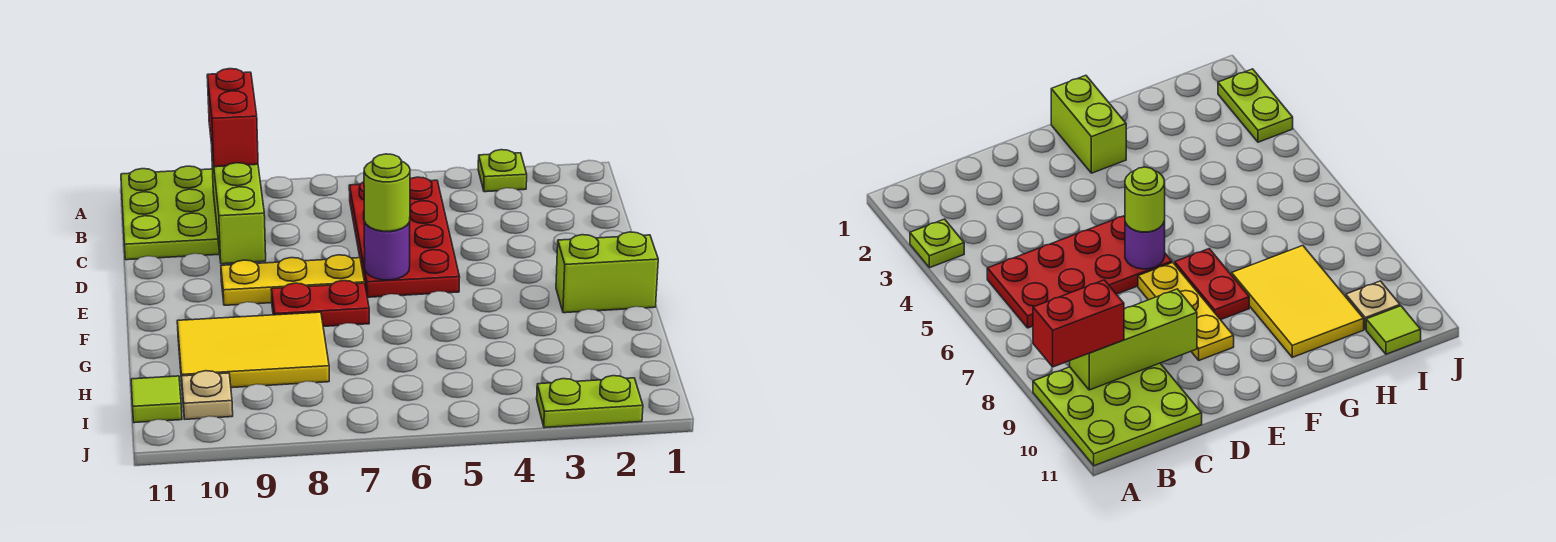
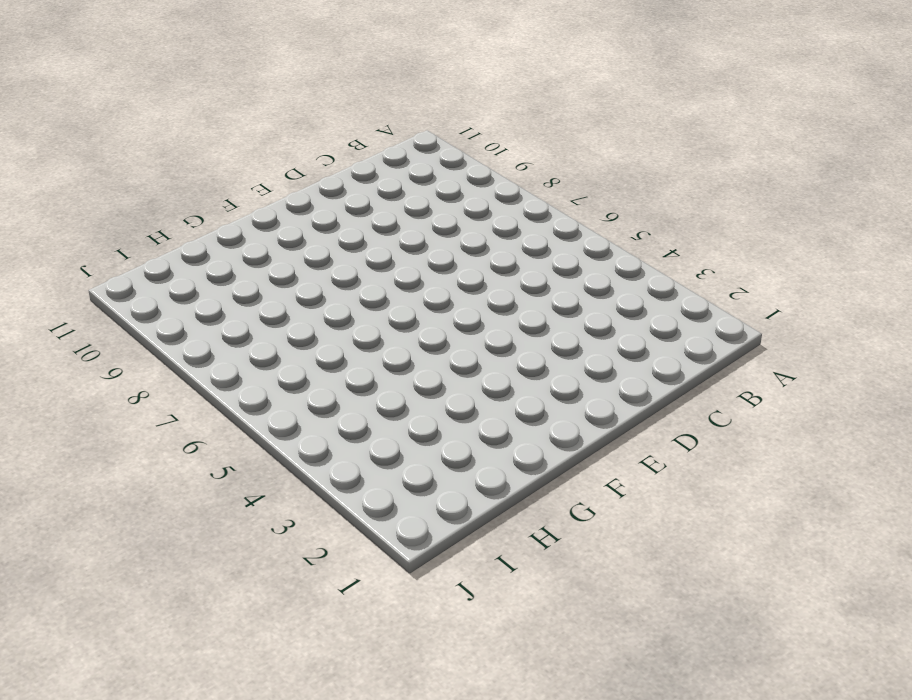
none -> lime plate A3 level 1
none -> lime plate A9:C11 level 1
none -> red plate B5:E6 level 1

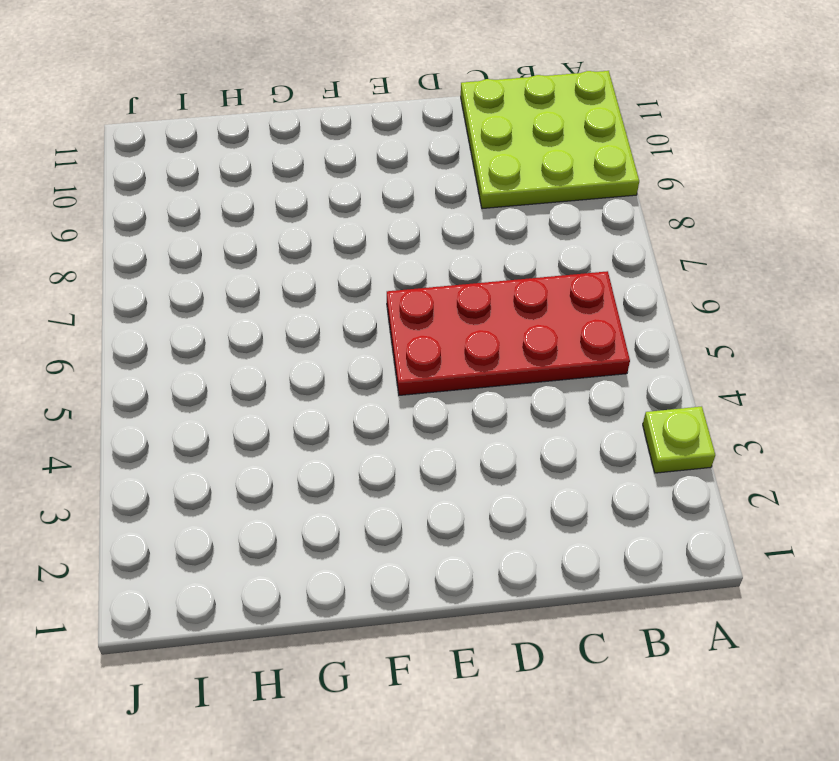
none -> yellow plate E7:E9 level 1
none -> lime brick F1:F2 level 1
none -> red plate F7:F8 level 1

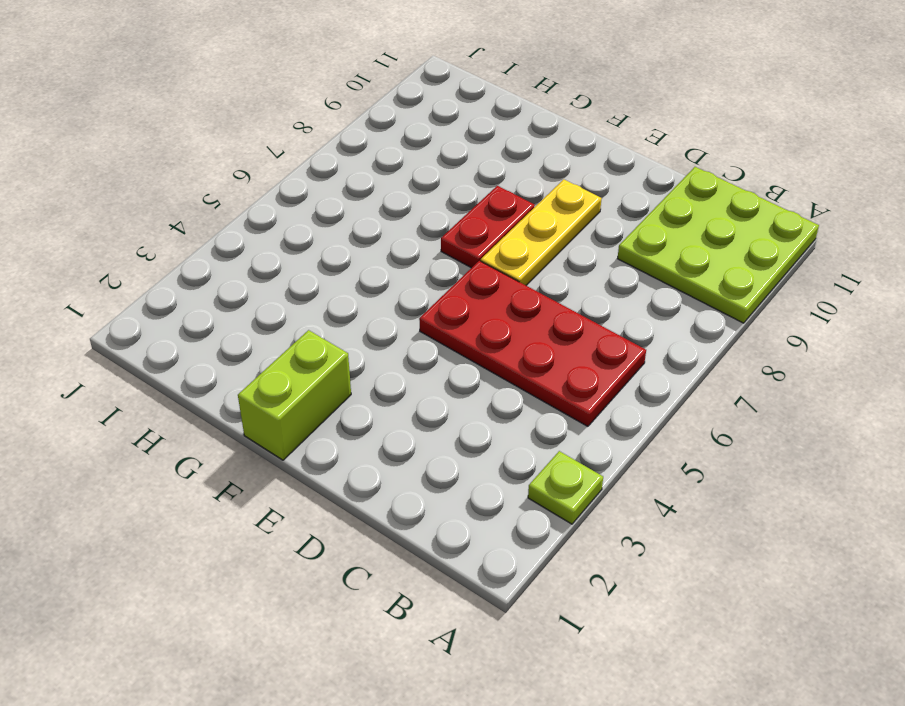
none -> yellow tile G8:H10 level 1
none -> tan plate I10 level 1
none -> lime tile I11 level 1

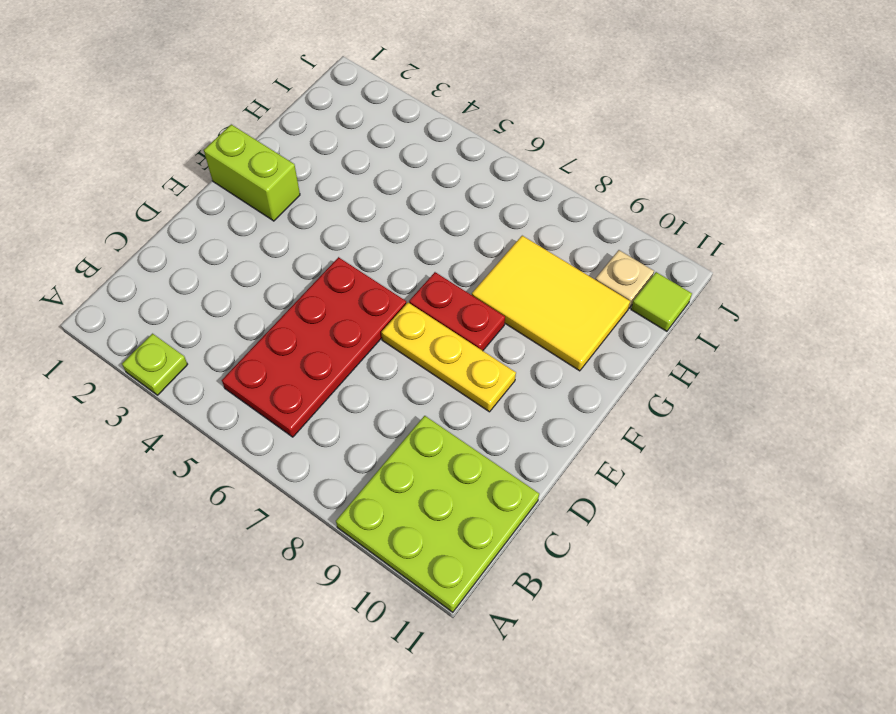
none -> lime plate J2:J3 level 1
none -> lime brick B9:D9 level 2
none -> purple round brick E6 level 2

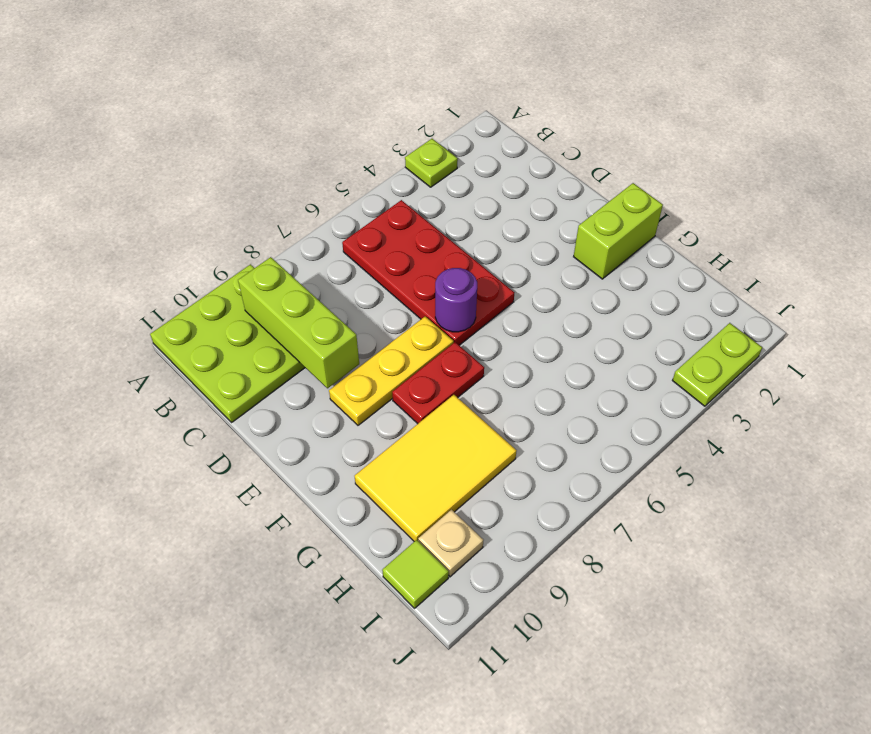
none -> red brick A9:B9 level 3
none -> lime round brick E6 level 3

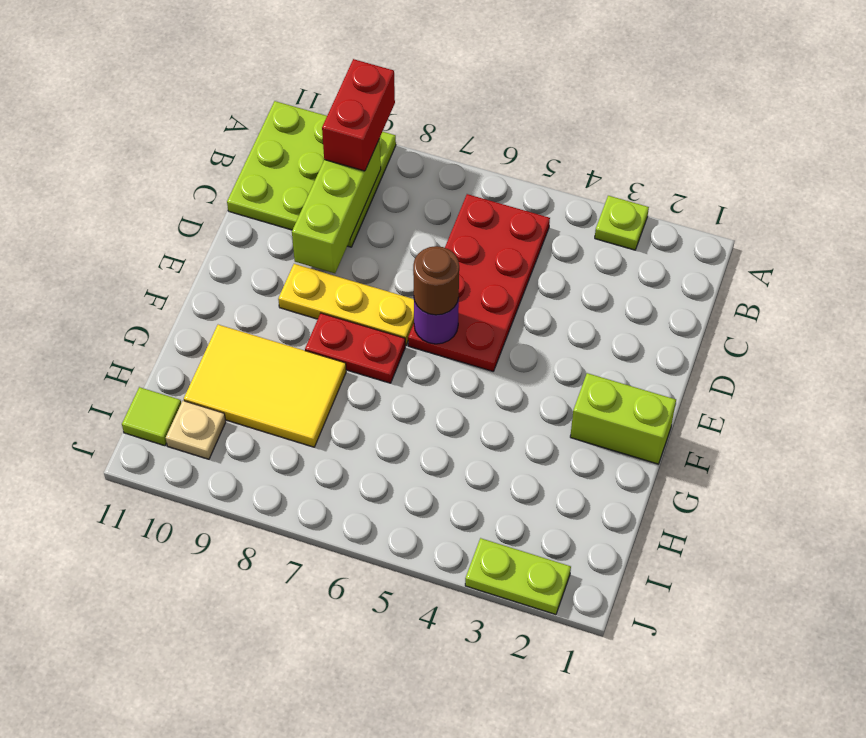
brown round brick E6 level 3 -> lime round brick E6 level 3

